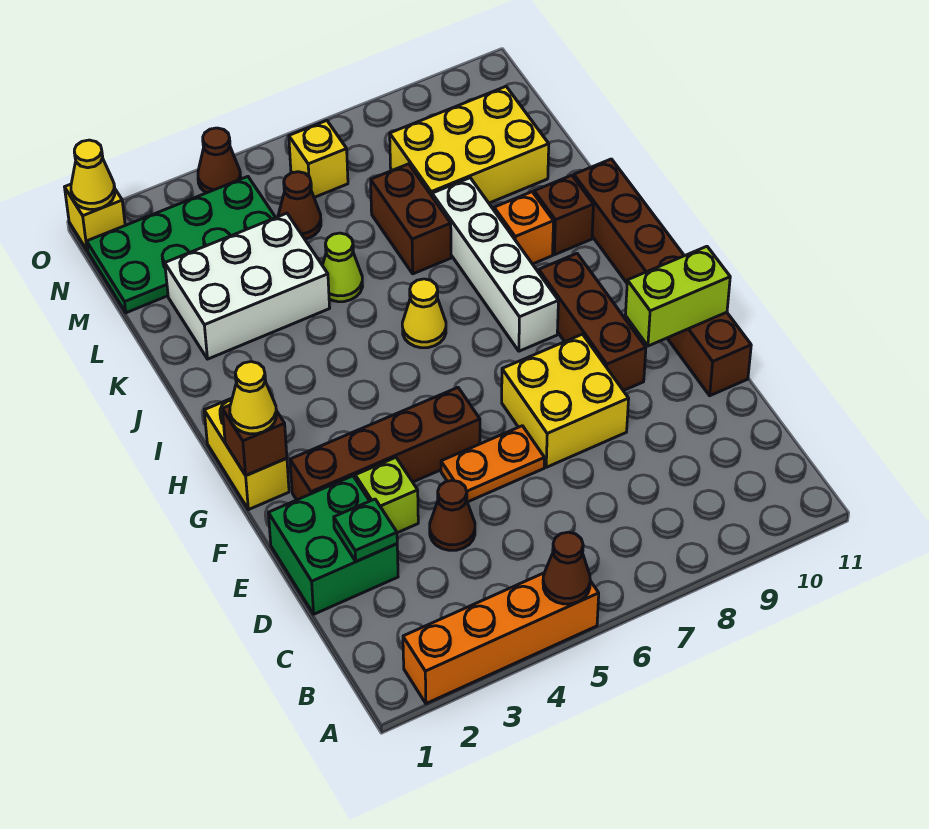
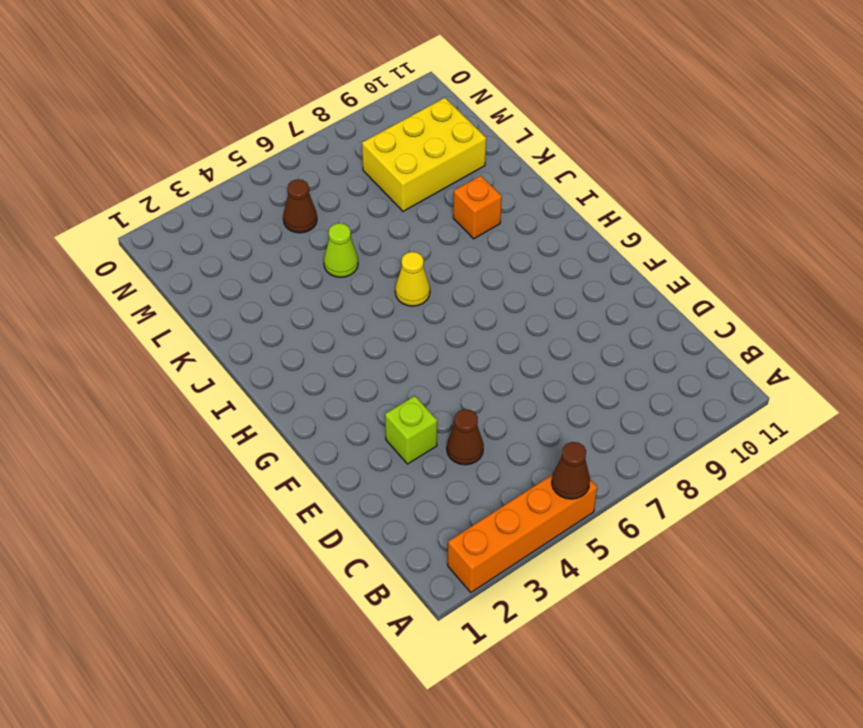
none -> green brick D1:E2 level 1
none -> orange plate E5:E6 level 1
none -> yellow brick E7:F8 level 1

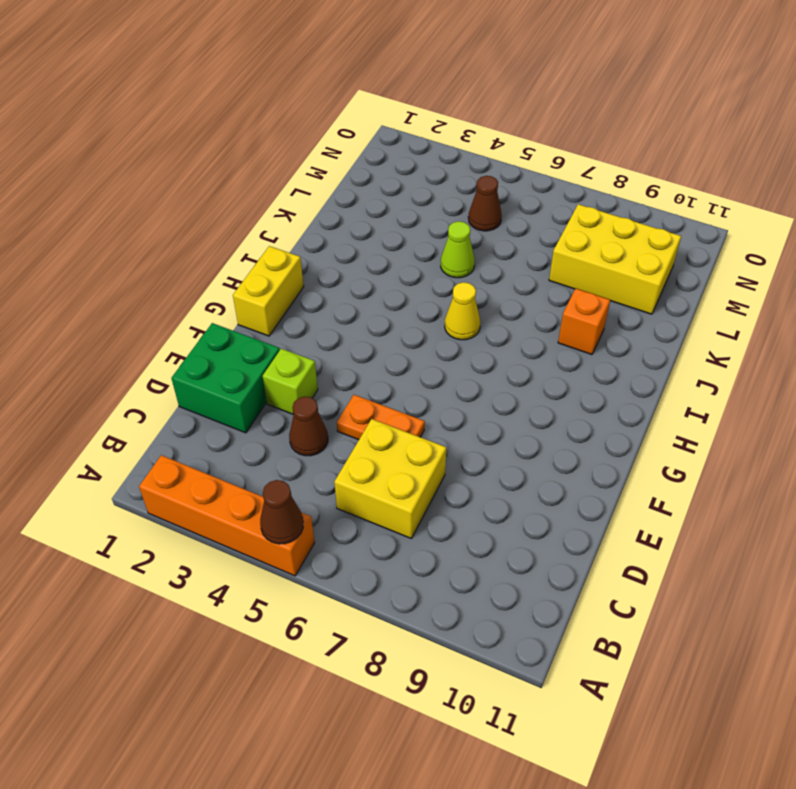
yellow brick C6:D7 level 1 -> yellow brick E7:F8 level 1
none -> brown brick E11:J11 level 1
none -> brown brick F2:F5 level 1
none -> brown brick F9:H9 level 1

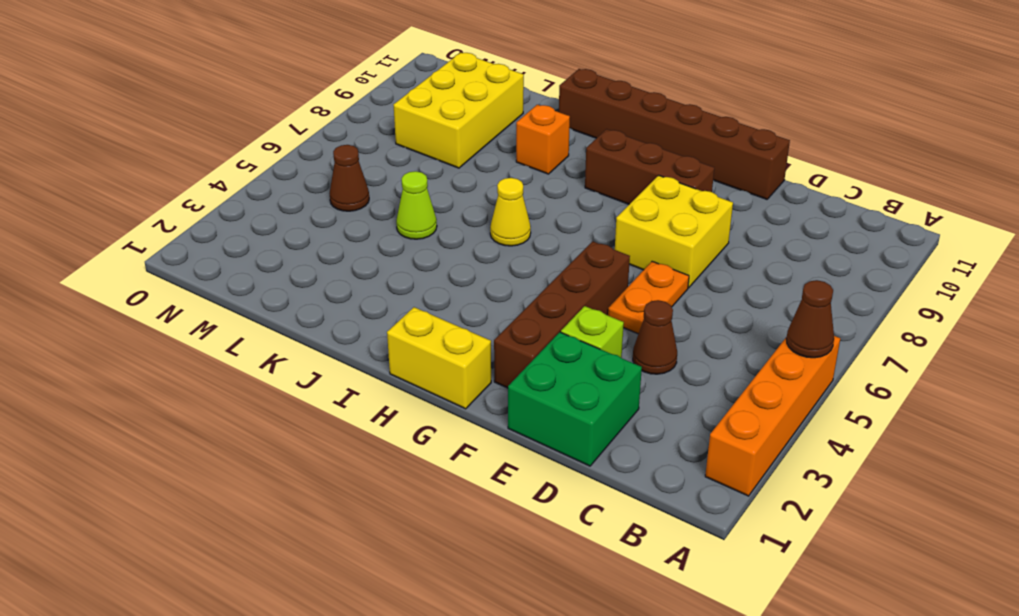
none -> white brick H8:K8 level 1
none -> brown brick J10 level 1
none -> white brick K2:L4 level 1

